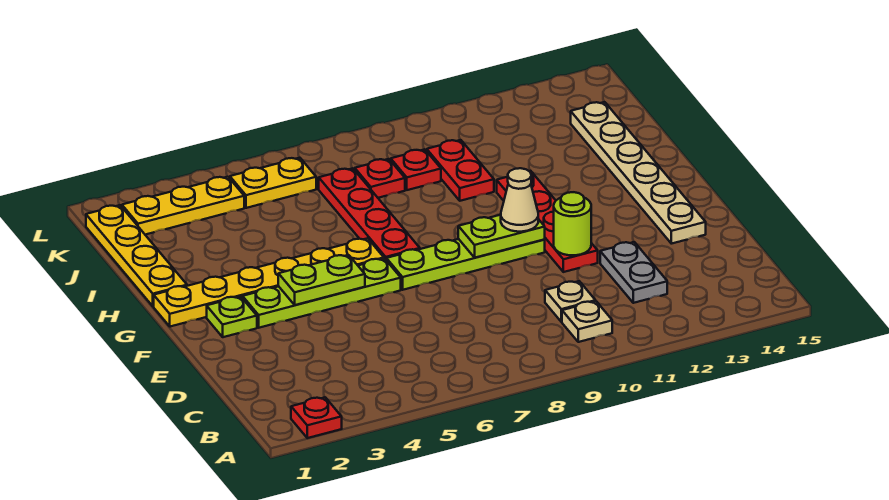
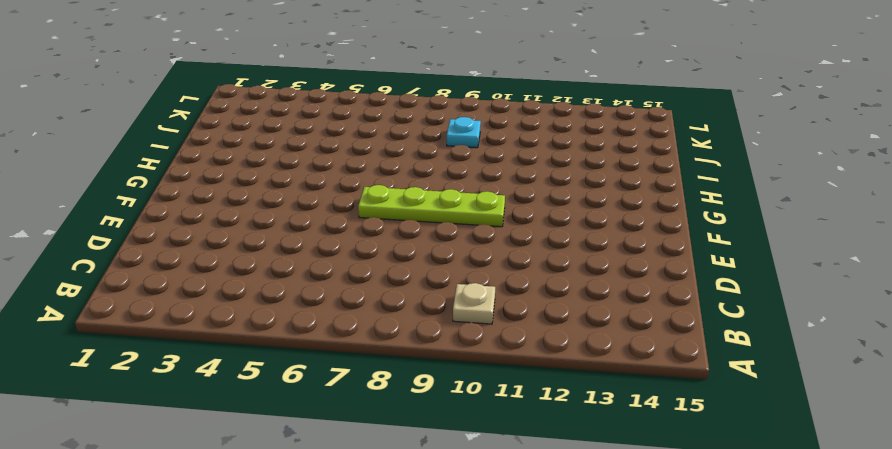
cyan plate J9 level 1 -> red plate J9 level 1
none -> red plate A2 level 1
none -> tan plate C10 level 1
none -> grey plate C12:D12 level 1

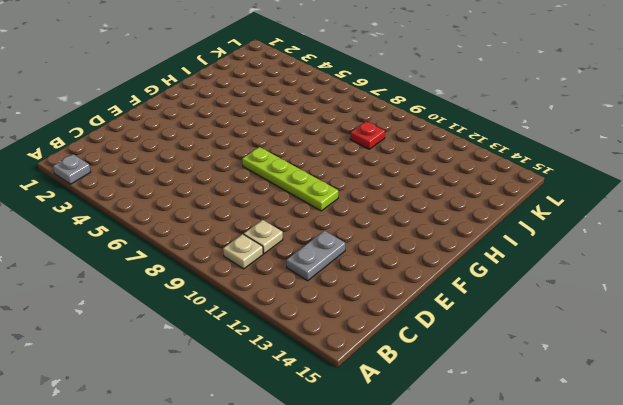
grey plate A2 level 1 -> red plate A2 level 1
none -> red plate E11:H11 level 1
none -> tan plate E14:J14 level 1
none -> lime plate F2 level 1

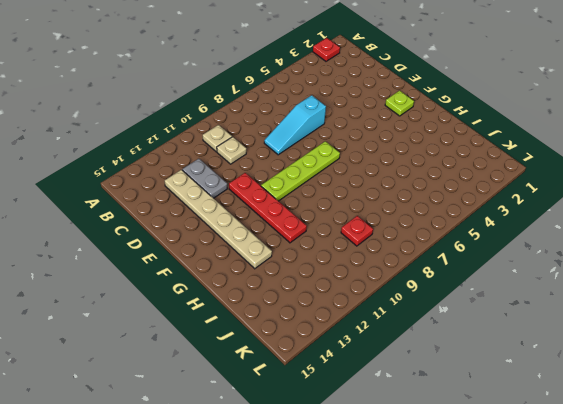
tan plate C13:H13 level 1 -> tan plate E14:J14 level 1
cyan slope D6:D8 level 1 top 6 -> none
none -> lime plate F3:F6 level 1
none -> yellow plate G1:G6 level 1
none -> red plate G7:J7 level 1

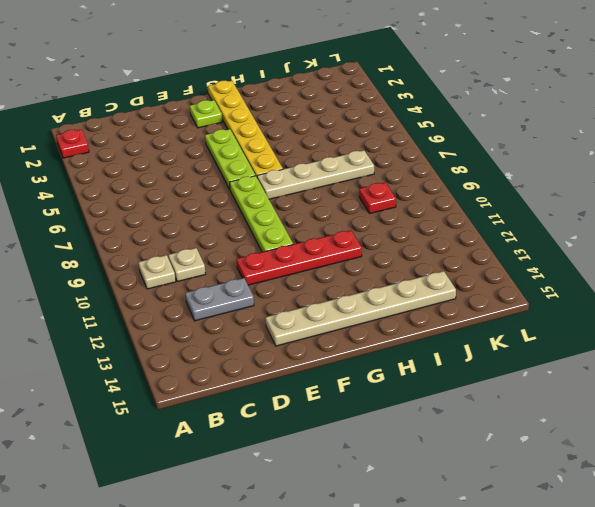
lime plate F4:F6 level 1 -> lime plate F3:F6 level 1
tan plate G7:J7 level 1 -> red plate G7:J7 level 1
none -> yellow plate H1:K1 level 1
none -> red plate I10:J10 level 1
none -> red plate J8 level 1

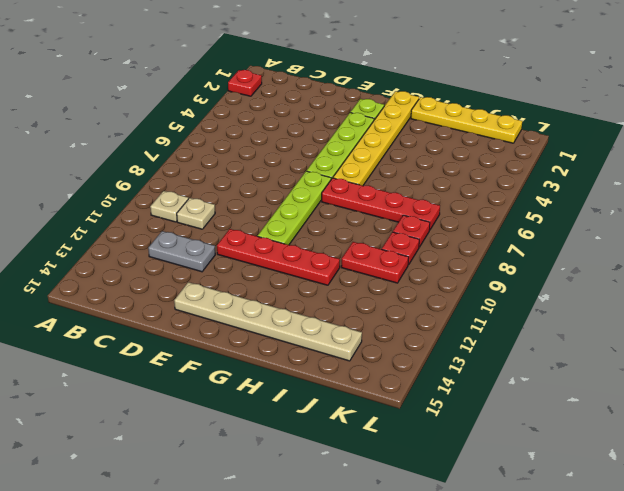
none -> yellow plate K2:K4 level 1
none -> yellow plate K5:K6 level 1
none -> lime round brick E11 level 2

